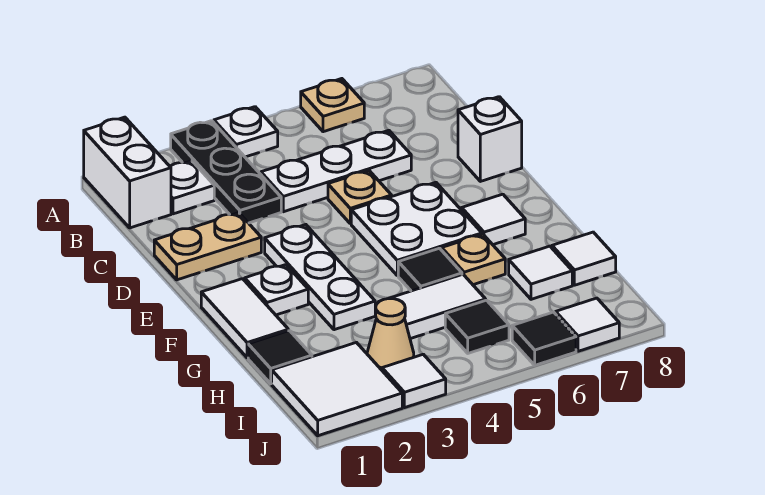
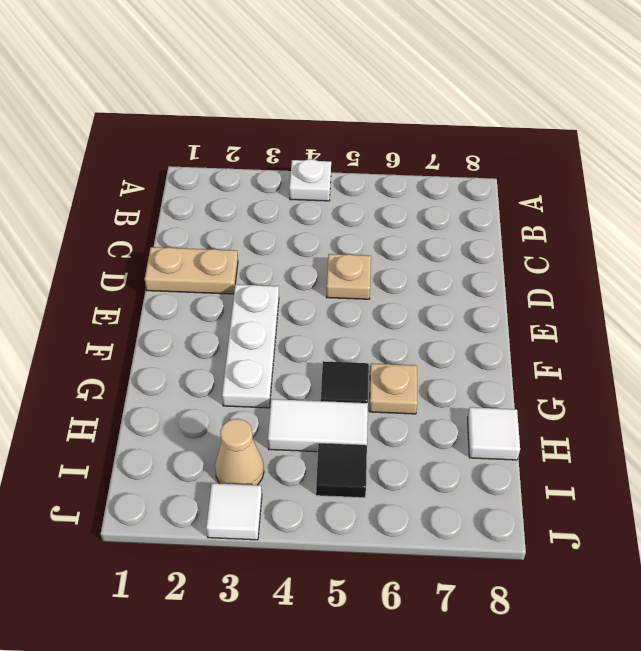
none -> white brick A1:B1 level 1
none -> black plate A3:C3 level 1
none -> tan plate A6 level 1

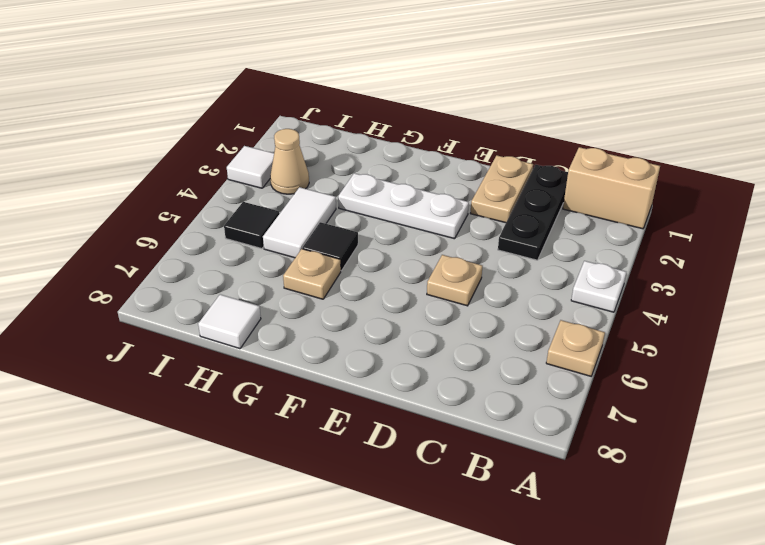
tan brick A1:B1 level 1 -> white brick A1:B1 level 1
black plate C1:C3 level 1 -> black plate A3:C3 level 1
none -> white plate B2 level 1
none -> white plate C4:C6 level 1
none -> white brick D8 level 1

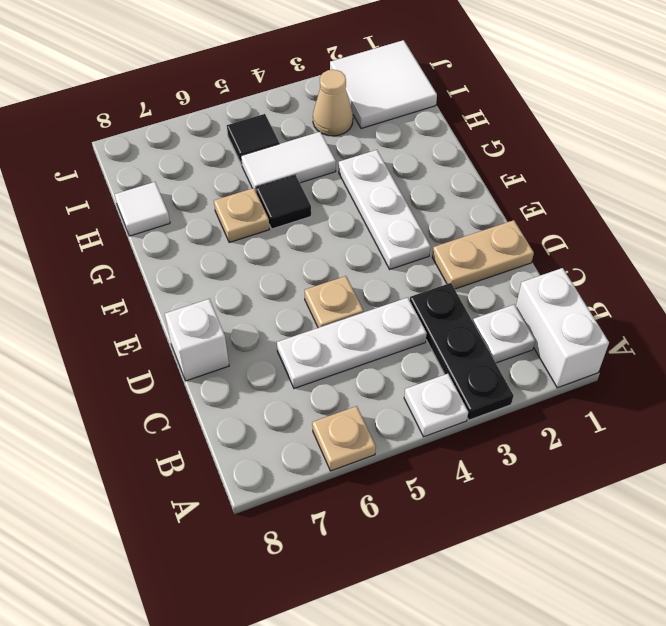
none -> white plate E5:F6 level 1
none -> white tile F1:G1 level 1
none -> white plate F2 level 1

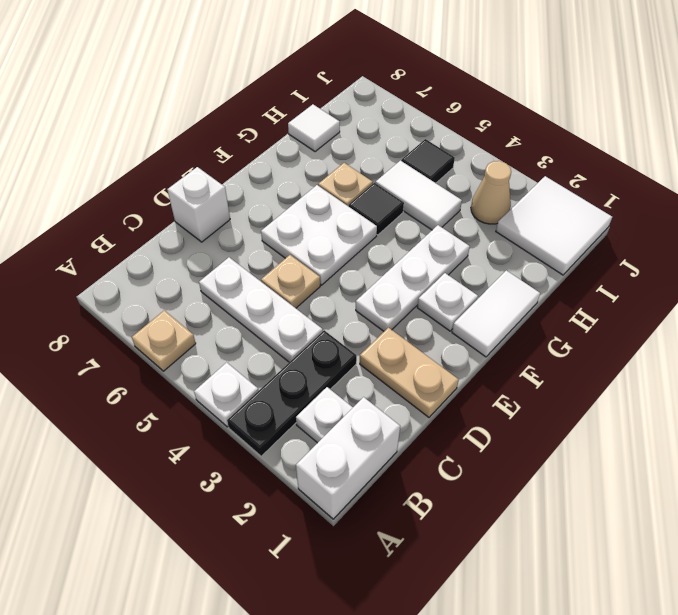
none -> white tile F7 level 1
none -> black tile H1 level 1
none -> white tile H7 level 1

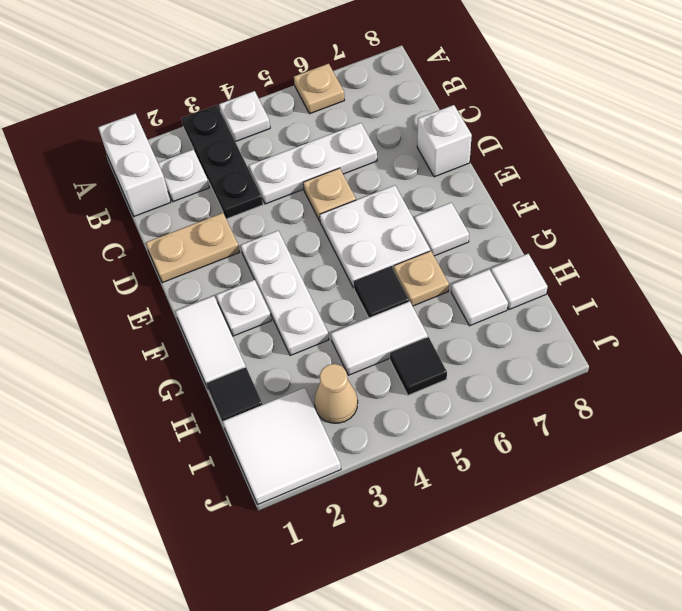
none -> white tile J3 level 1
none -> black tile J6 level 1
none -> white tile J7 level 1

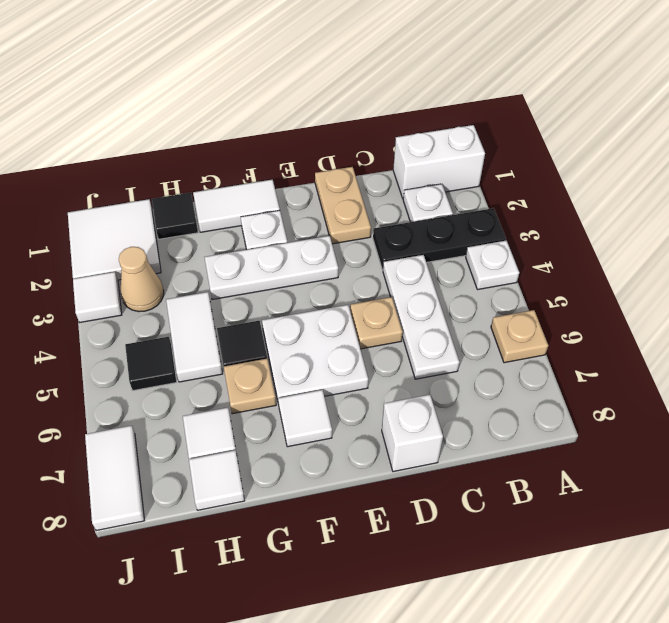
white tile J7:J8 level 1 -> white tile J7 level 1
none -> black tile J6 level 1

